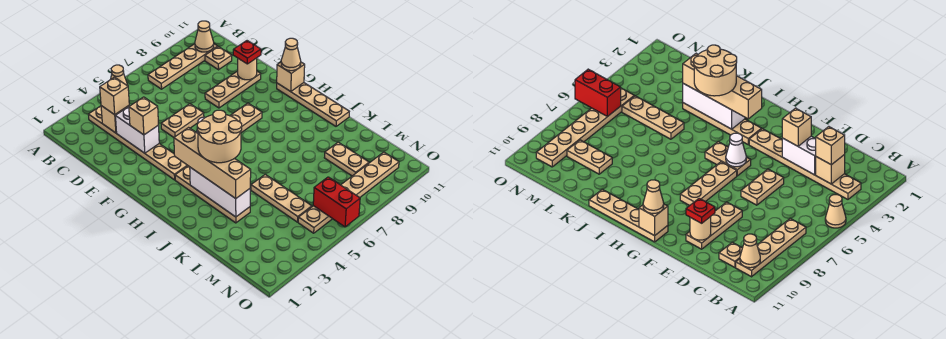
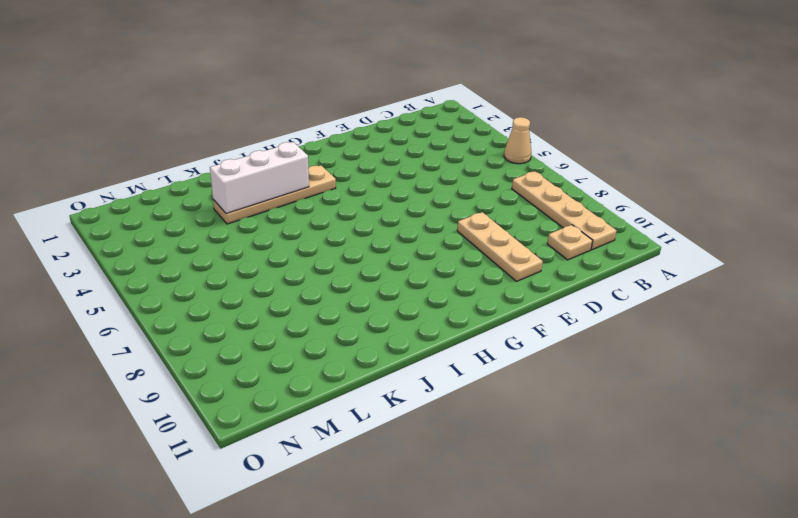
none -> tan plate B3:G3 level 1
none -> tan plate E5:E6 level 1
none -> tan plate G5:H5 level 1

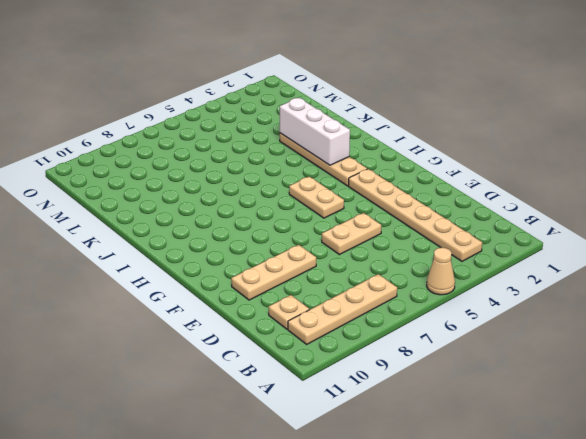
none -> tan plate G6:G8 level 1
none -> tan plate G11:J11 level 1
none -> tan plate K5:M5 level 1

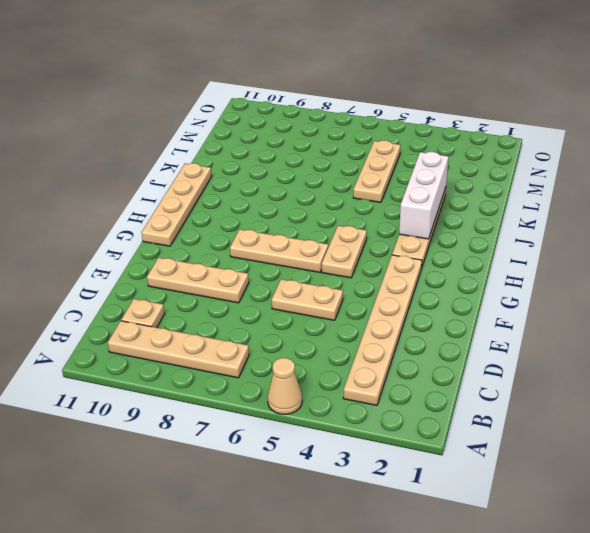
none -> tan plate L9:M9 level 1
none -> tan plate N5:N10 level 1
none -> tan cone B10 level 2

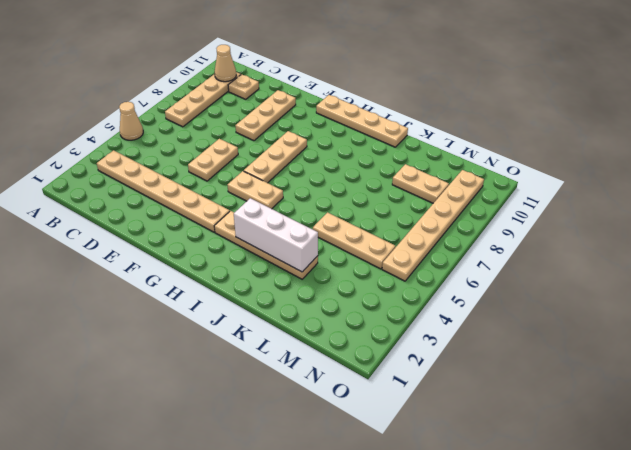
none -> tan brick C3 level 2
none -> white brick D3:E3 level 2
none -> tan round brick E10 level 2

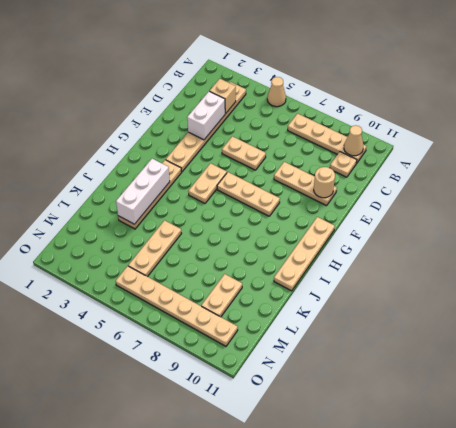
none -> white cone G5 level 2
none -> tan brick G11 level 2
none -> red brick N6:O6 level 2

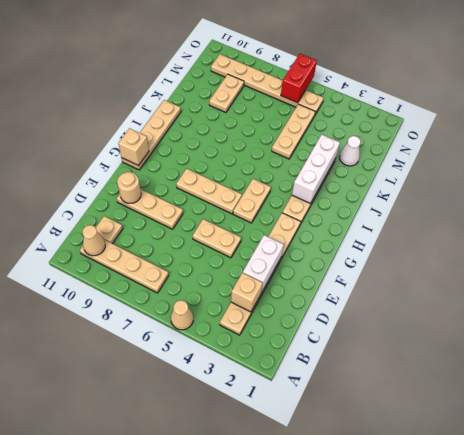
white cone L2 level 1 -> white cone G5 level 2
none -> tan brick C3 level 3
none -> tan brick E3 level 3
none -> red plate E10 level 3

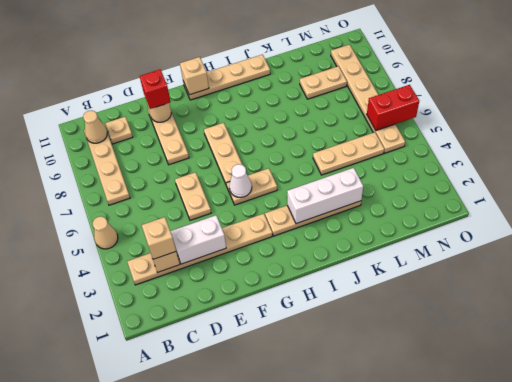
red brick E10 level 3 -> red plate E10 level 3
none -> tan brick E3 level 3
none -> tan cone G11 level 3
none -> tan brick H3:K3 level 3

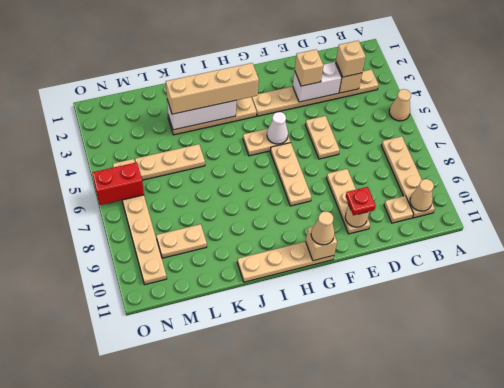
none -> tan round brick I3:J4 level 4

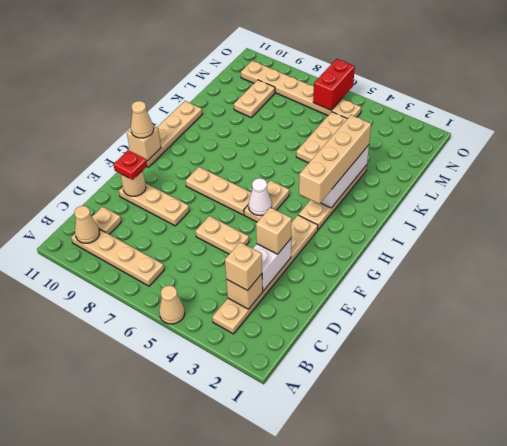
none -> tan round brick I3:J4 level 4

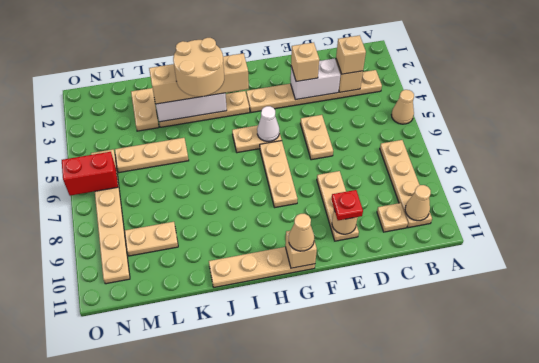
tan plate L2:L3 level 1 -> none

